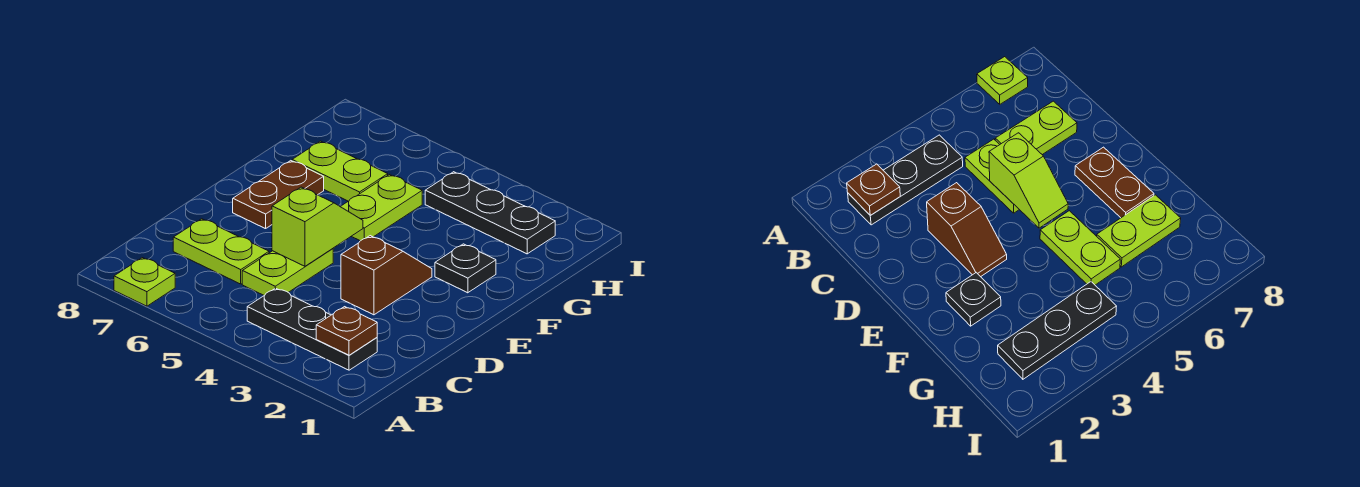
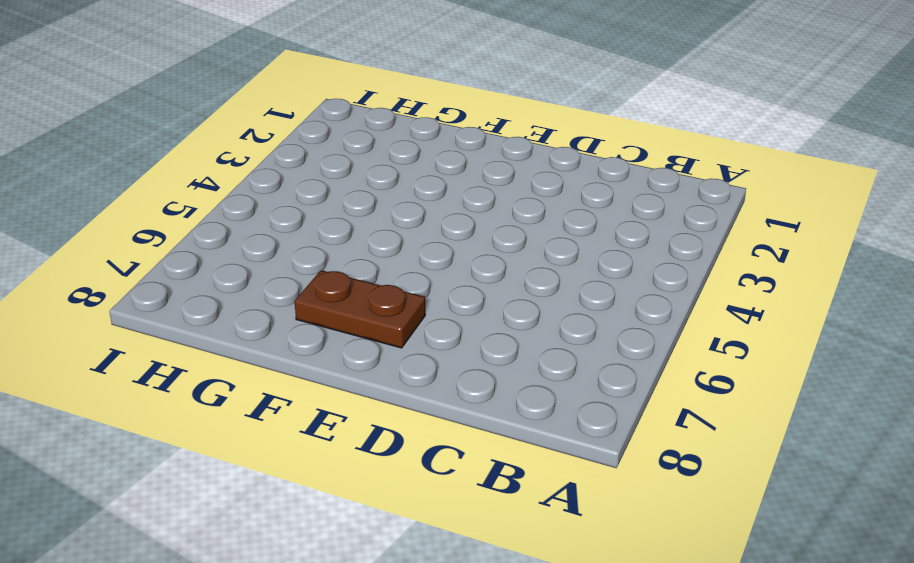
none -> lime plate A7 level 1
none -> black plate B2:B4 level 1
none -> lime plate C5:D5 level 1

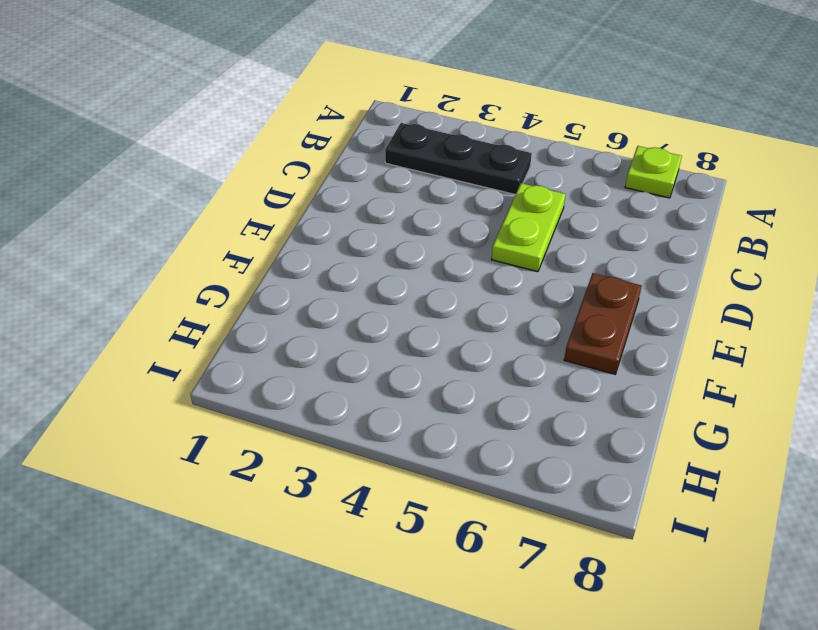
none -> lime plate C6:C7 level 1
none -> brown slope D3:E3 level 1 top D
none -> black plate F2 level 1

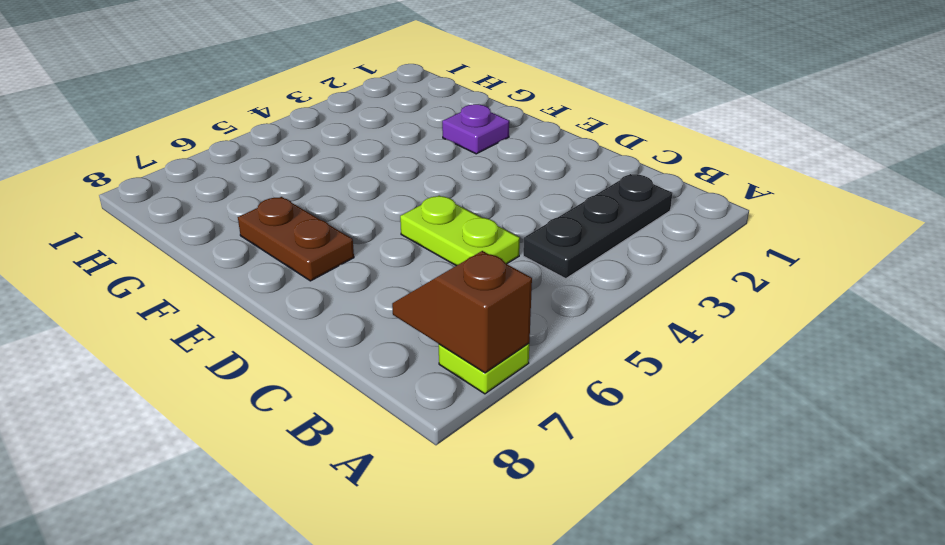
brown slope A7:B7 level 2 top A -> brown slope D3:E3 level 1 top D
purple plate F2 level 1 -> black plate F2 level 1
none -> lime plate C6:C7 level 1
none -> lime plate F5:G5 level 1
none -> lime plate G6:G7 level 1

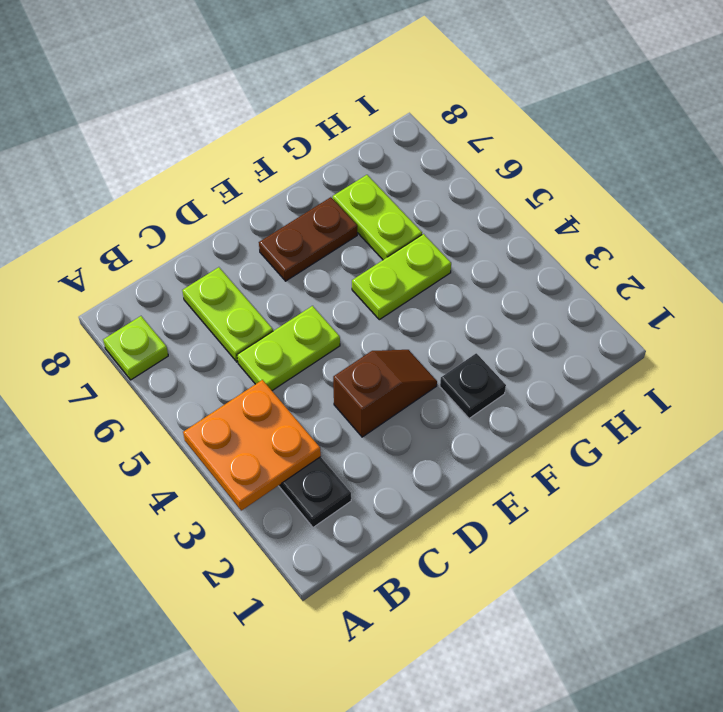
orange plate A3:B4 level 2 -> none
none -> black plate H2:H4 level 1
none -> brown plate B2 level 2
none -> lime slope D5:E5 level 2 top D

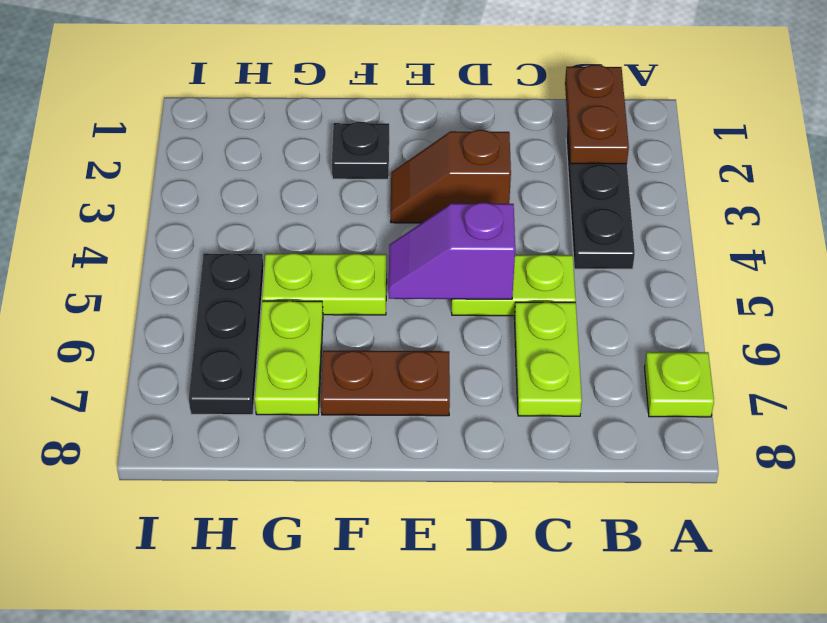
brown plate B1:B2 level 2 -> brown plate B2 level 2
purple slope D5:E5 level 2 top D -> lime slope D5:E5 level 2 top D
black plate H5:H7 level 1 -> black plate H2:H4 level 1

